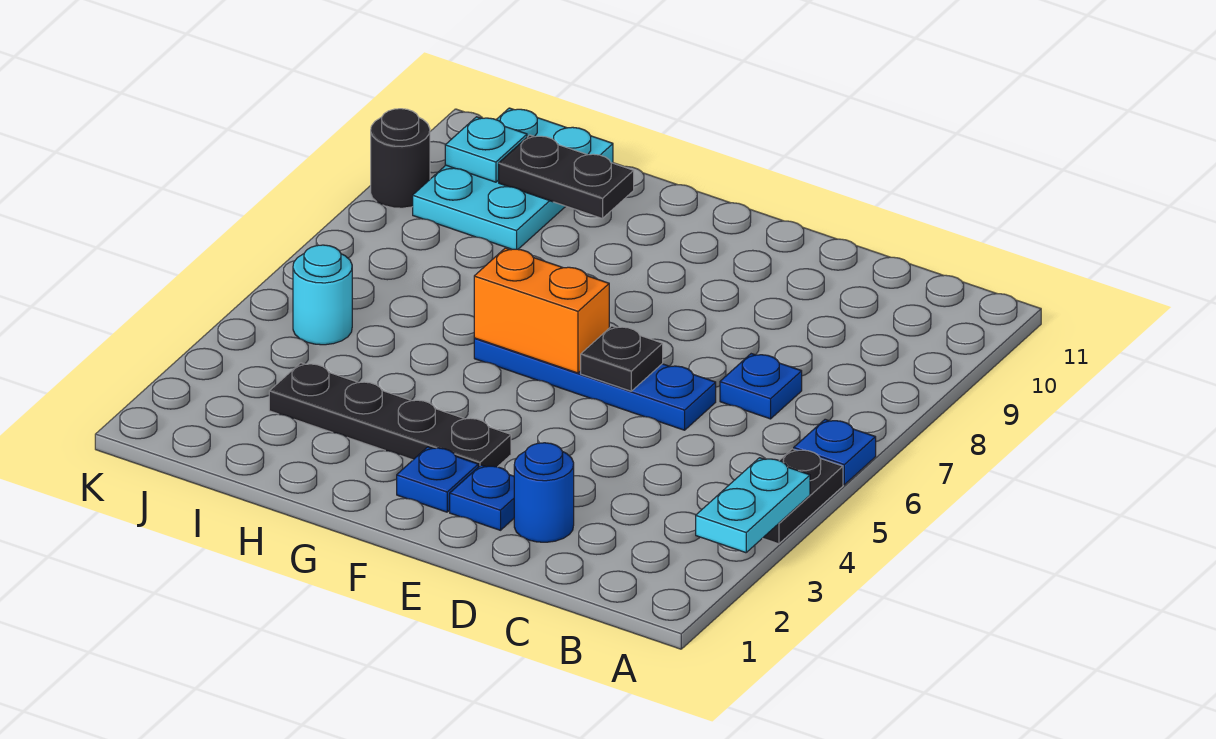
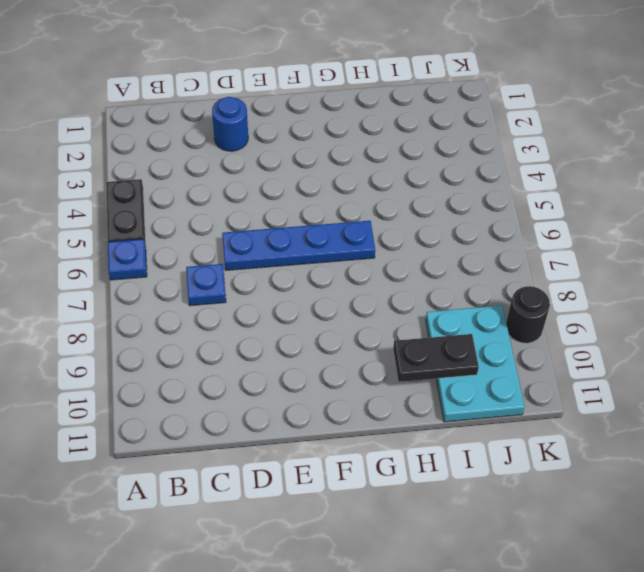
none -> blue plate E2 level 1
none -> blue plate F2 level 1
none -> black plate F3:I3 level 1

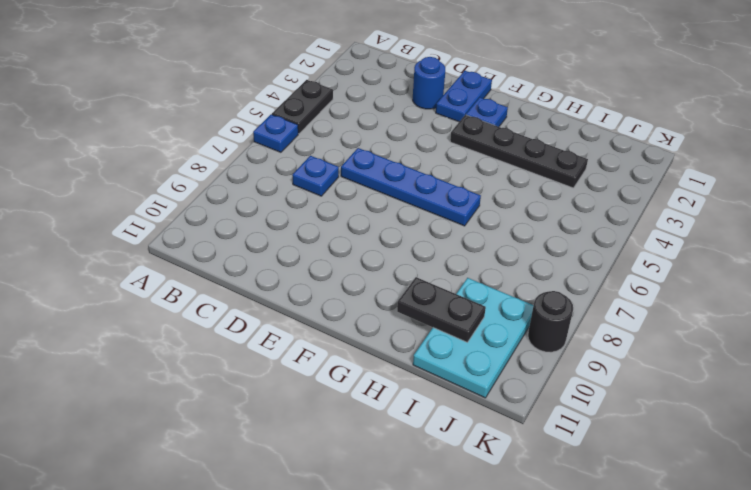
blue plate E1:E2 level 1 -> blue plate E2 level 1
none -> cyan round brick J5 level 1
none -> cyan plate A3:A4 level 2
none -> black plate E6 level 2

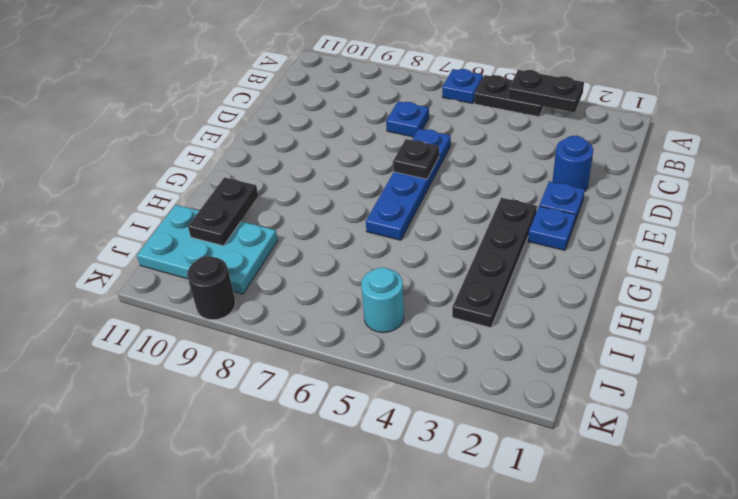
black plate A3:A4 level 2 -> cyan plate A3:A4 level 2
none -> orange brick F6:G6 level 2
none -> cyan plate J10 level 2

